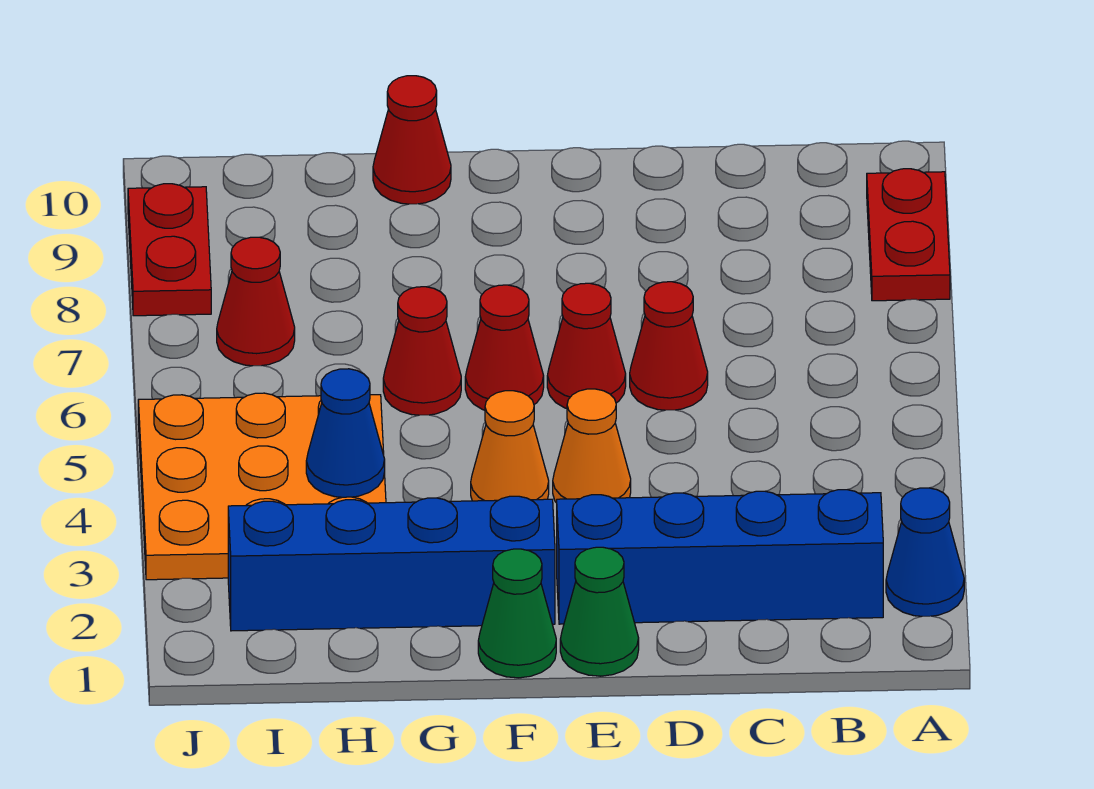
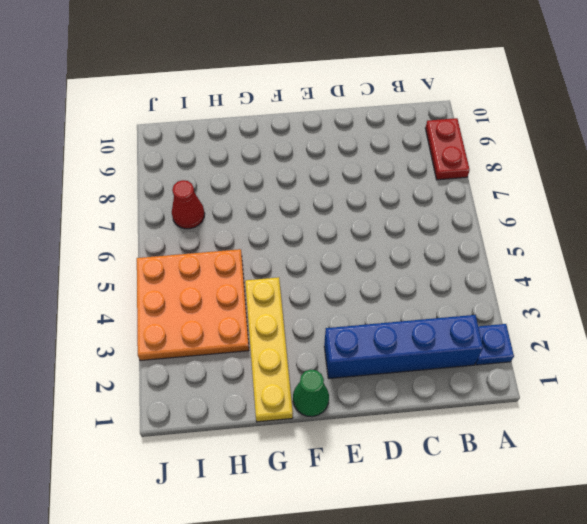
blue plate A2 level 1 -> blue cone A2 level 1
yellow plate G1:G4 level 1 -> blue brick F2:I2 level 1
none -> red cone D6 level 1
none -> green cone E1 level 1
none -> orange cone E4 level 1

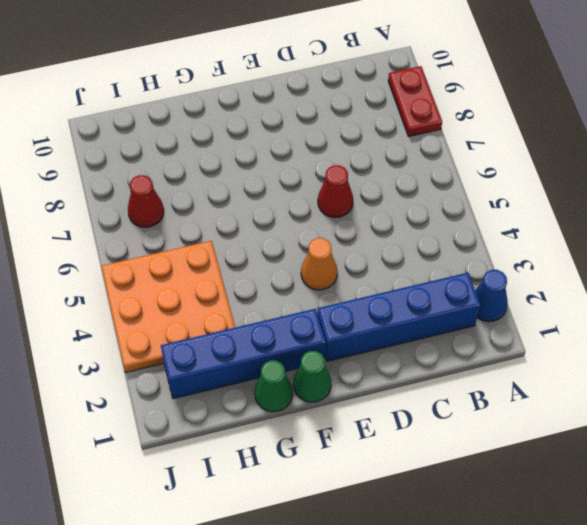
green cone G1 level 1 -> green cone E1 level 1
none -> red cone E6 level 1
none -> orange cone F4 level 1
none -> red cone F6 level 1

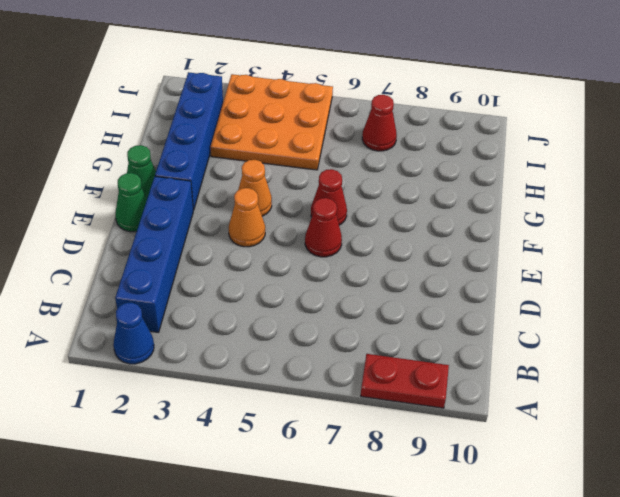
none -> red cone D6 level 1
none -> red cone G6 level 1
none -> red cone G10 level 1

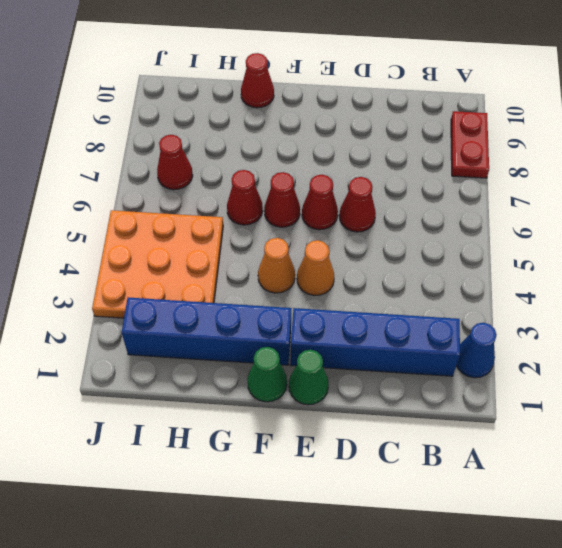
none -> red plate J8:J9 level 1
none -> blue cone H4 level 2

